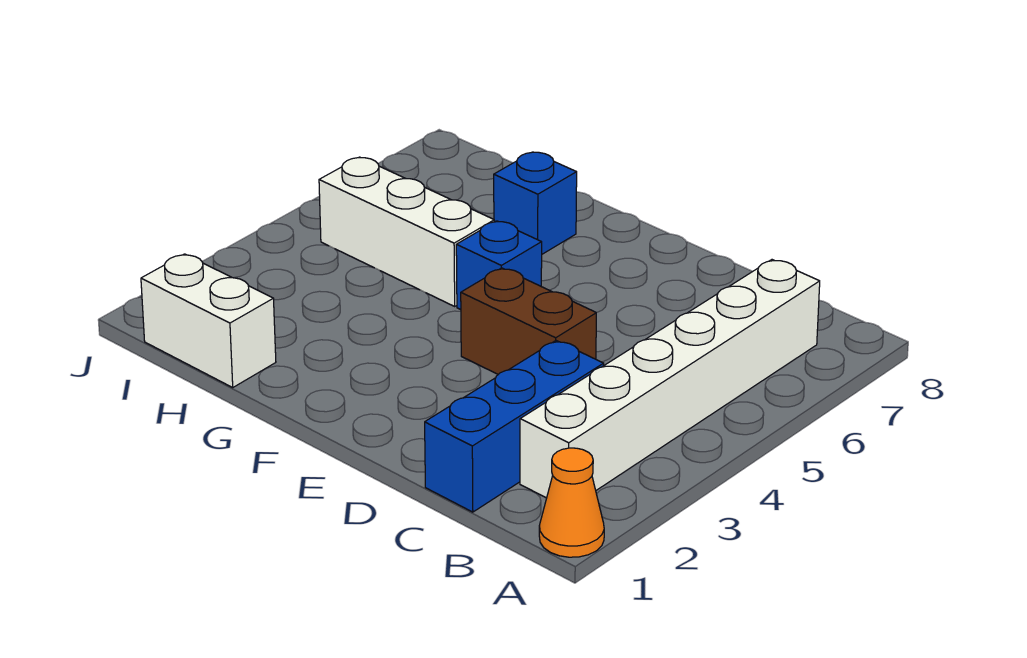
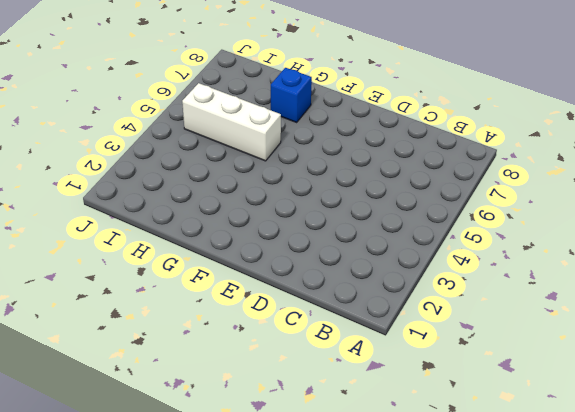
none -> orange cone A1 level 1
none -> white brick B2:B7 level 1

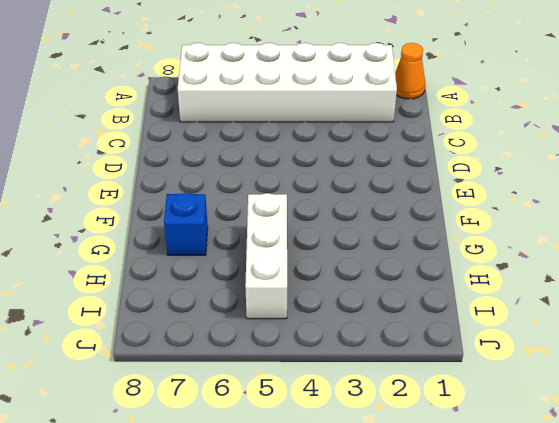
white brick A2:B7 level 1 -> white brick B2:B7 level 1
none -> blue brick C1:C3 level 1
none -> brown brick D4:E4 level 1

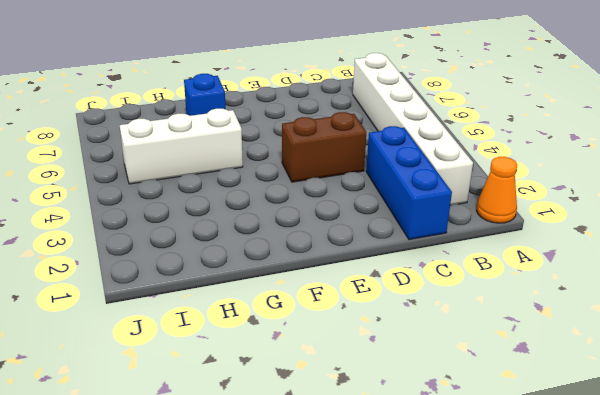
none -> blue brick F5 level 1
none -> white brick H1:I1 level 1

